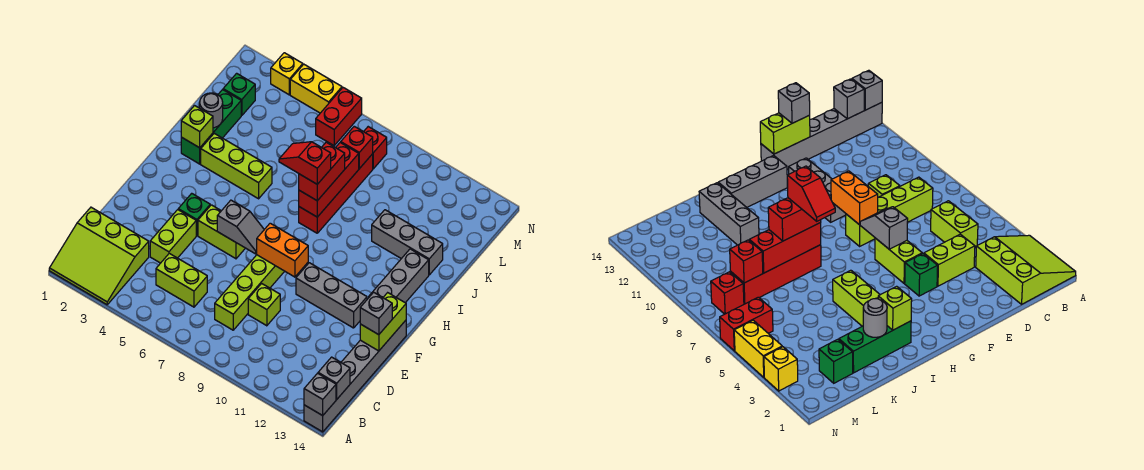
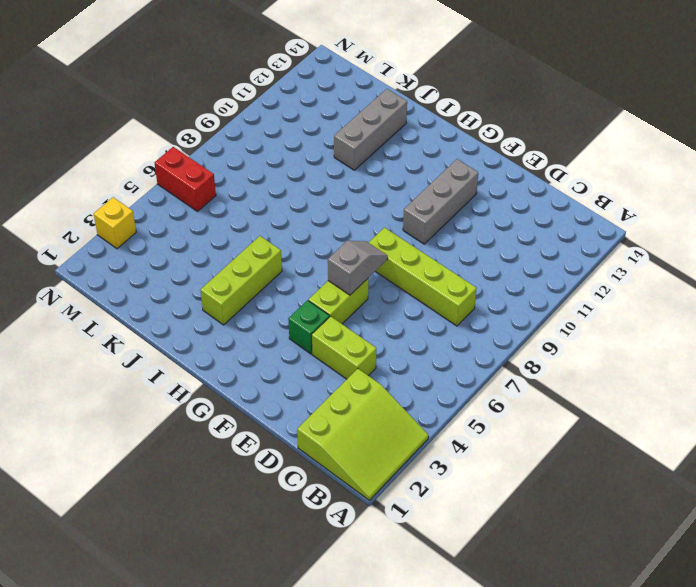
none -> grey brick A14:F14 level 1
none -> lime brick C5:C6 level 1
none -> lime brick D9 level 1
none -> grey brick G13:I13 level 1

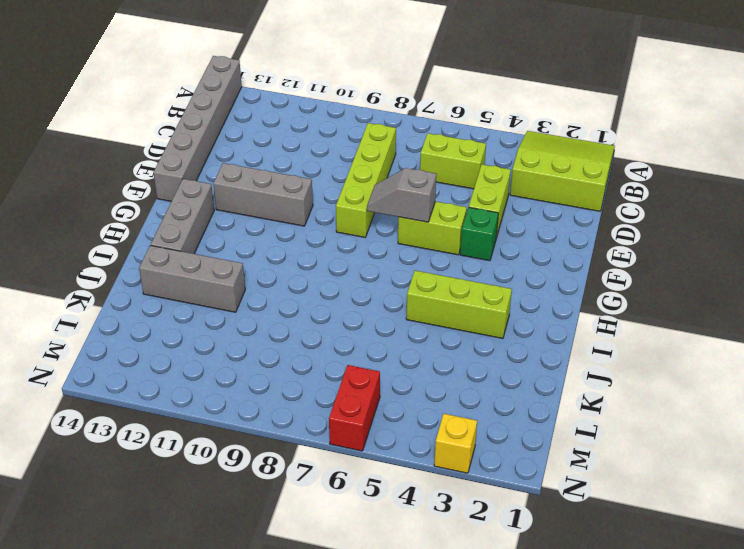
none -> lime brick D9 level 1
none -> green brick I2:K2 level 1
none -> red brick I8:L8 level 1
none -> green brick L2 level 1

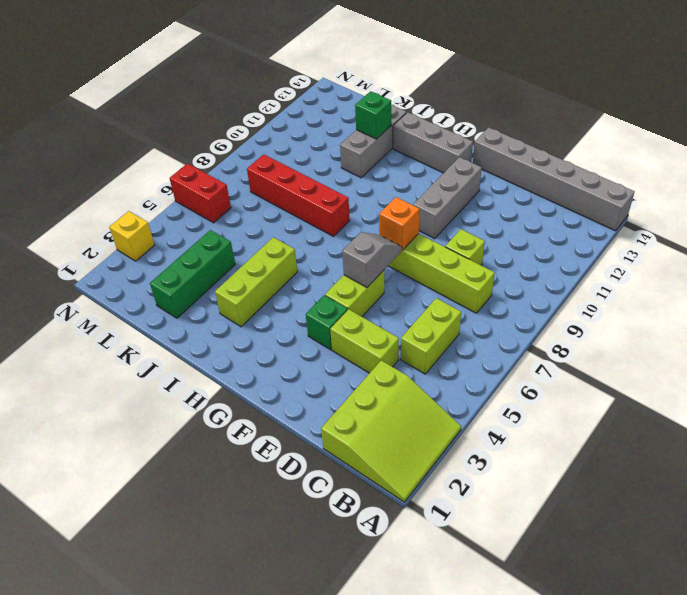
orange brick F8 level 2 -> orange brick F8:F9 level 2
green brick J12 level 2 -> green brick L2 level 1
green brick K2:K4 level 1 -> green brick I2:K2 level 1
none -> red brick M8 level 1
none -> yellow brick N4:N5 level 1
none -> grey brick A14 level 2
none -> grey brick B14 level 2

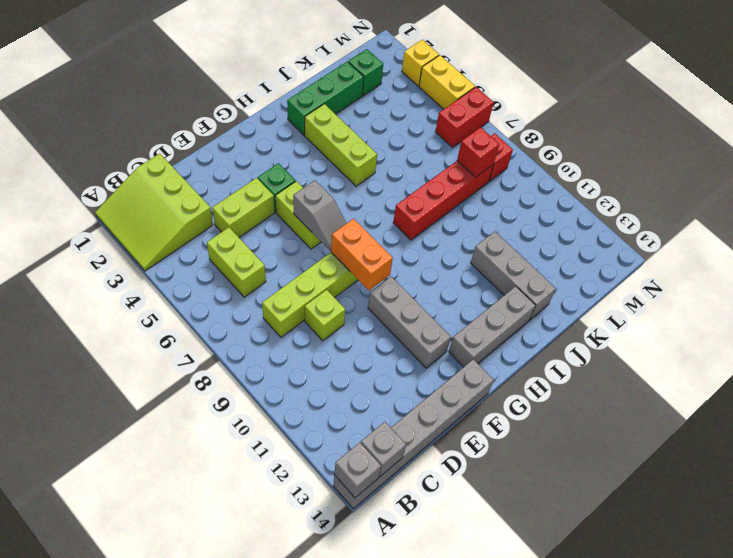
none -> lime brick E14:F14 level 2
none -> lime brick I2 level 2
none -> red brick I8:K8 level 2
none -> grey round brick J2 level 2

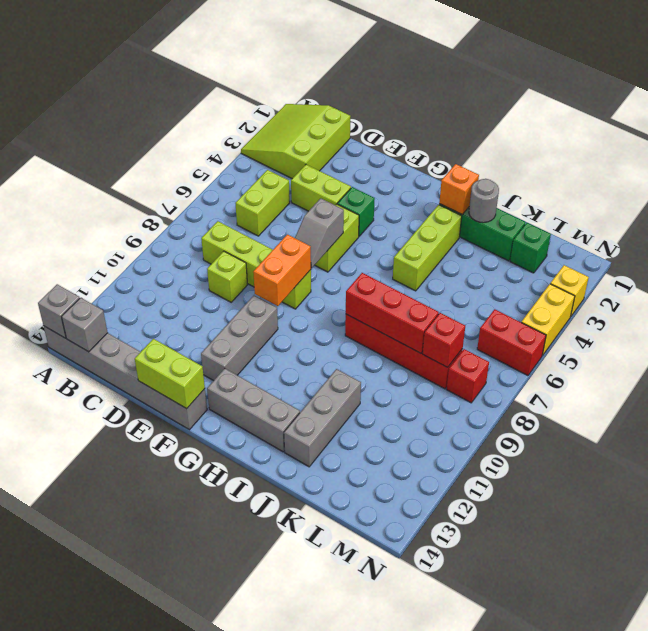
orange brick I2 level 2 -> lime brick I2 level 2
none -> grey brick E14 level 3
none -> red brick I8:J8 level 3
none -> red slope I7:I8 level 4 top 8

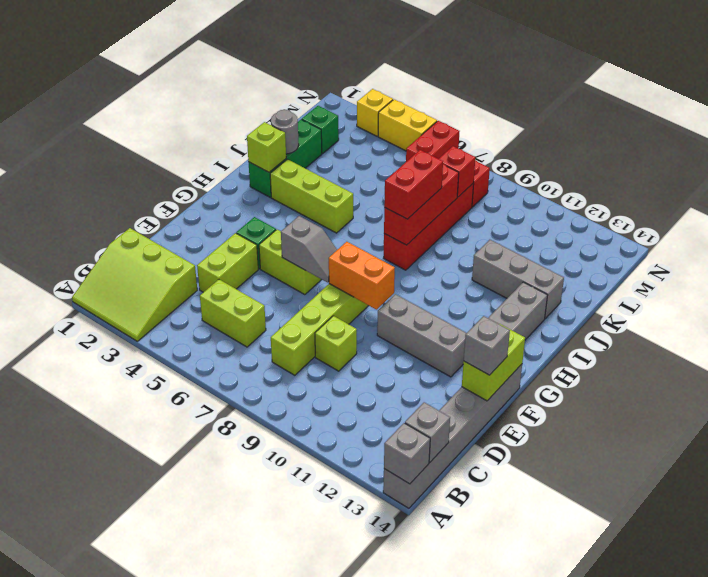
none -> red slope I7:I8 level 4 top 8

